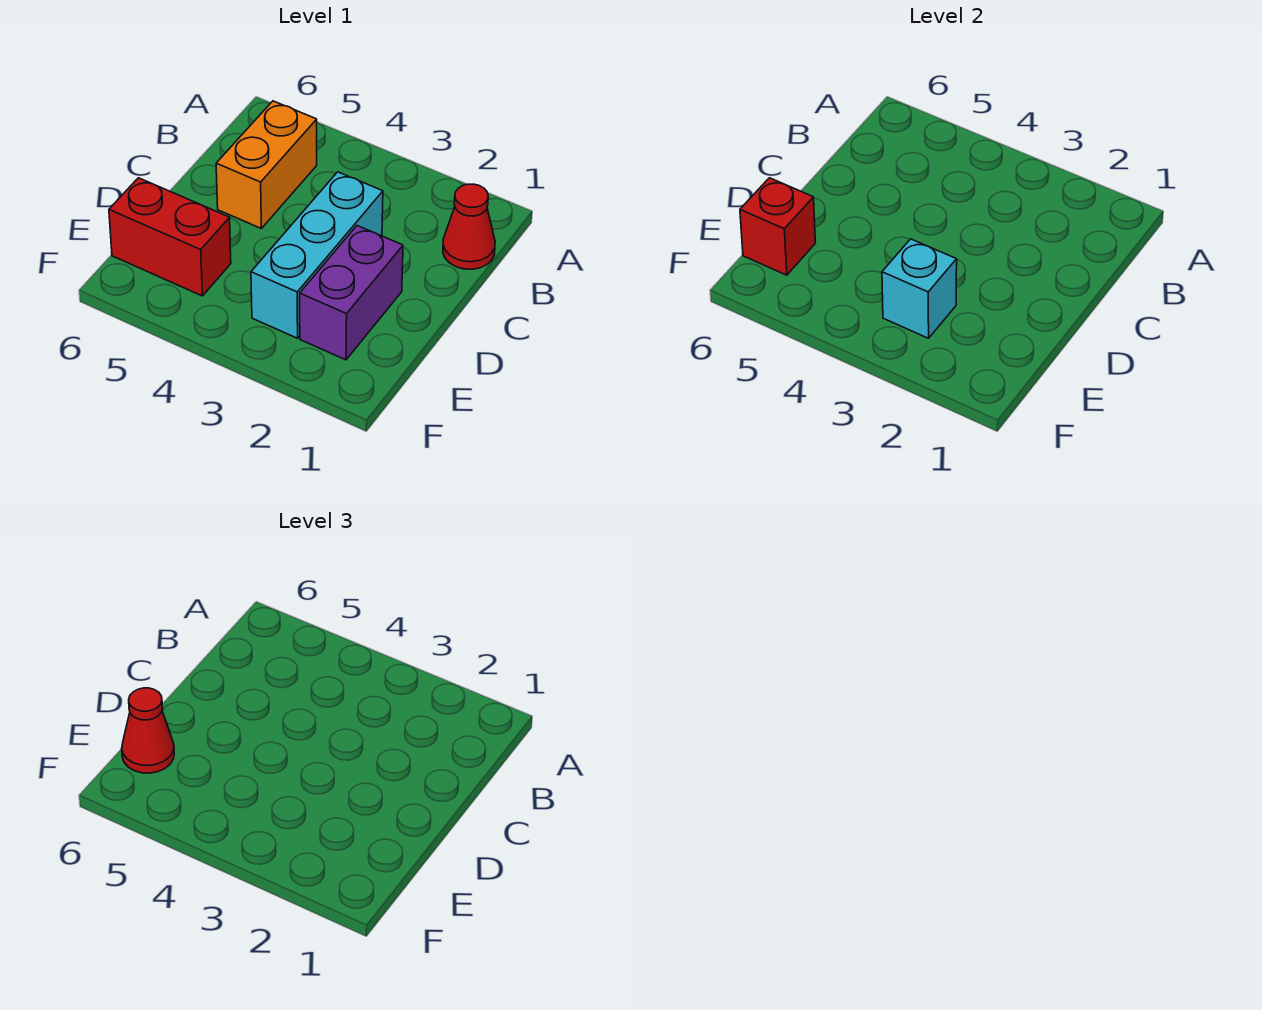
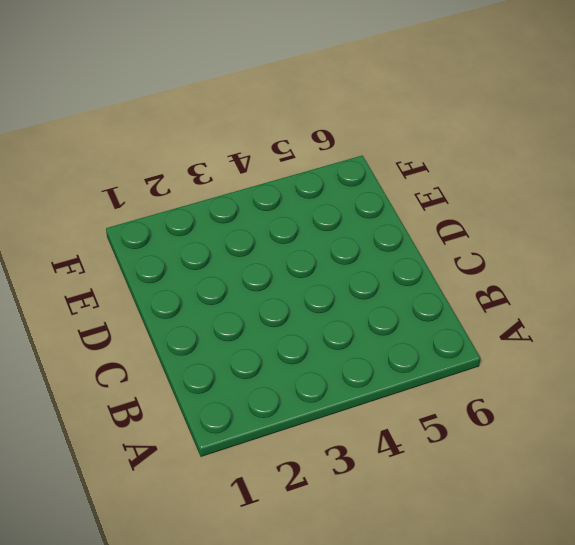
none -> red cone B1 level 1
none -> orange brick B5:C5 level 1

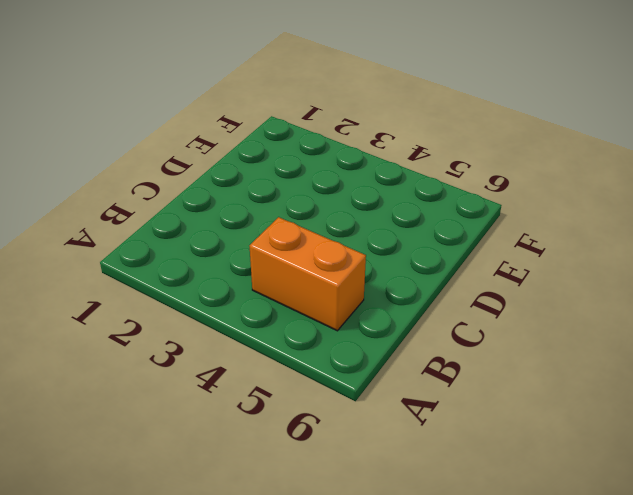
orange brick B4:B5 level 1 -> orange brick B5:C5 level 1
none -> red cone B1 level 1
none -> cyan brick C3:E3 level 1

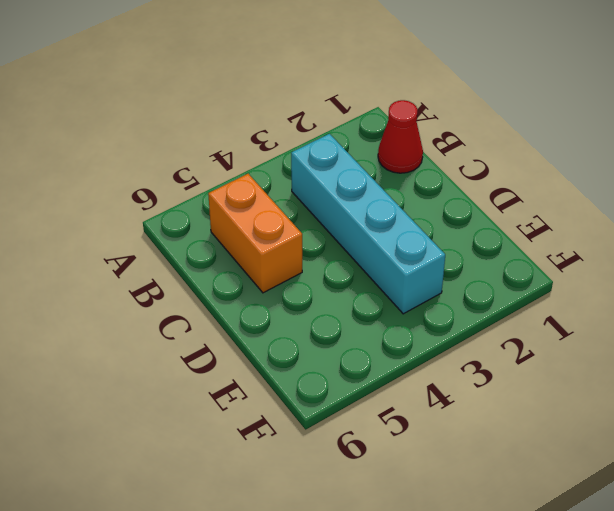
cyan brick B3:E3 level 1 -> cyan brick C3:E3 level 1
none -> purple brick D2:E2 level 1
none -> red brick E5:E6 level 1

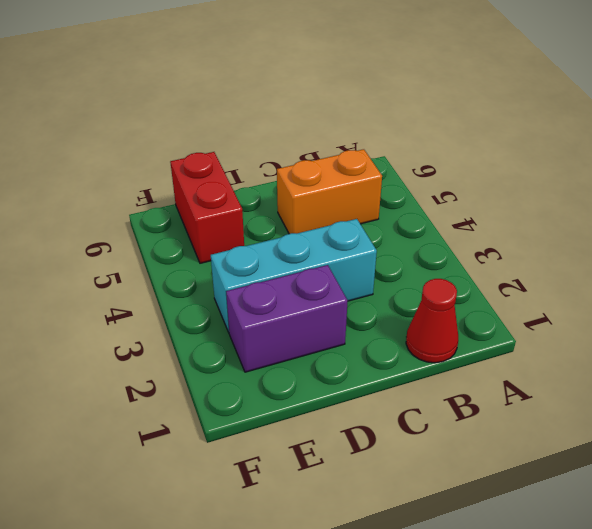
none -> cyan brick E3 level 2
none -> red brick E6 level 2

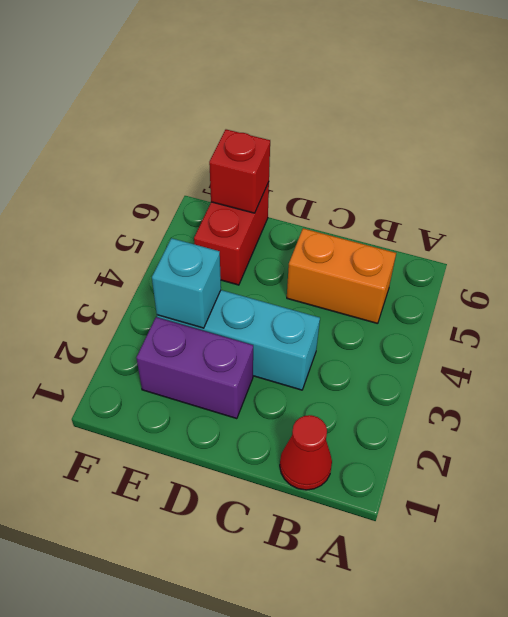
none -> red cone E6 level 3

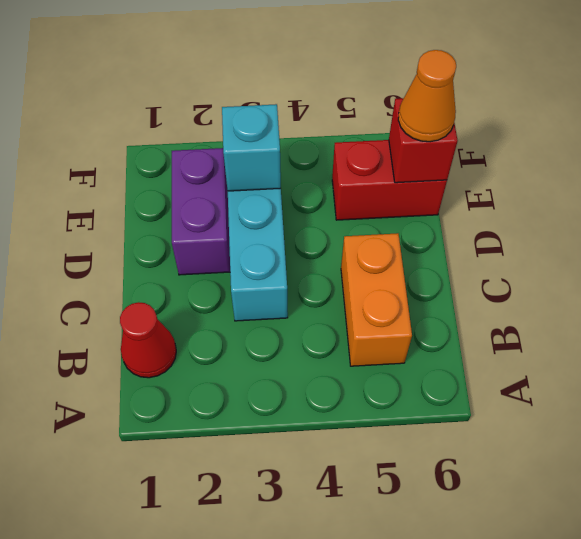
orange cone E6 level 3 -> red cone E6 level 3

